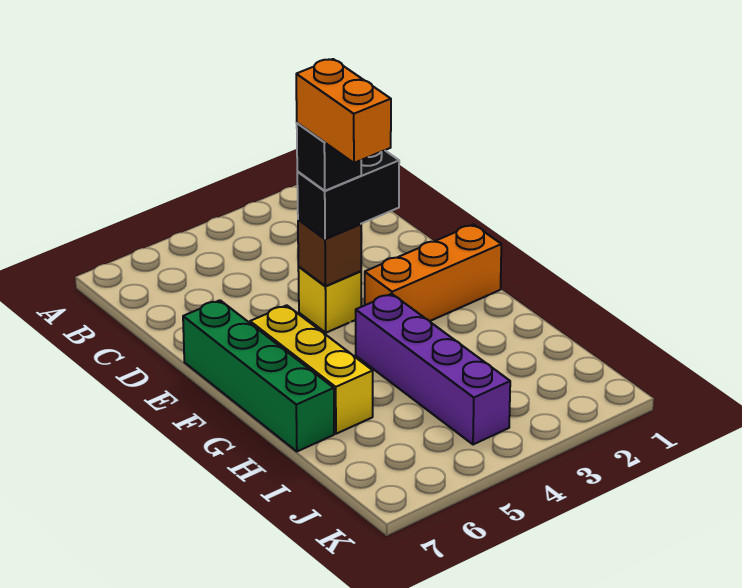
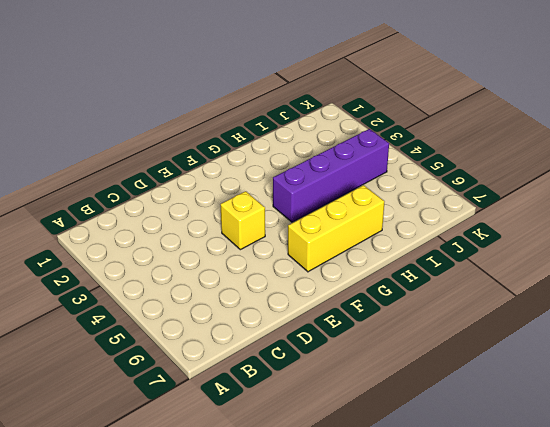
none -> green brick E7:H7 level 1
none -> orange brick F1:F3 level 1

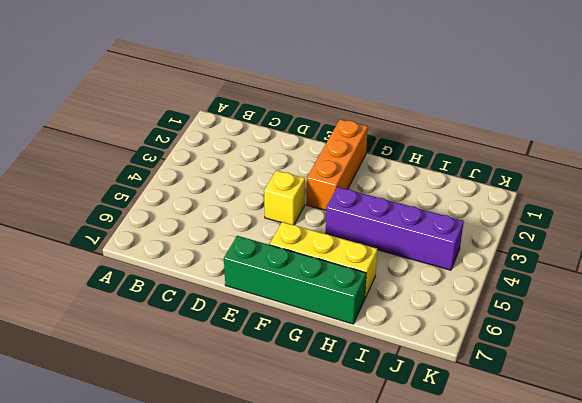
none -> brown brick E4 level 2
none -> black brick E3:E4 level 3

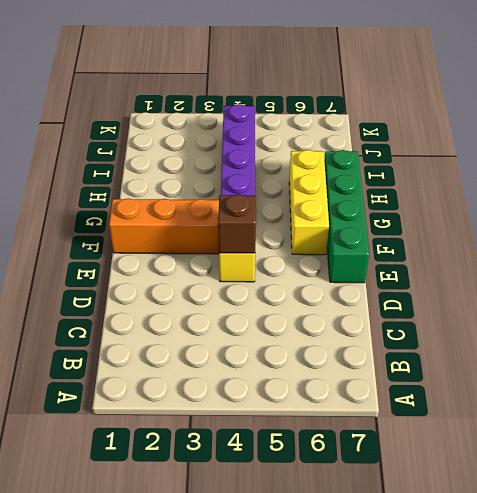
none -> black brick E3:E4 level 3
none -> black brick E4 level 4

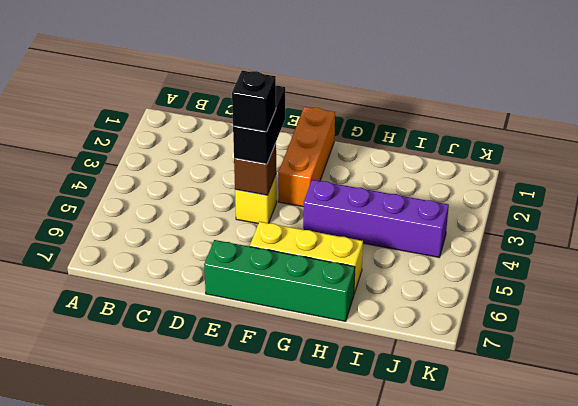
none -> orange brick E4:F4 level 5

